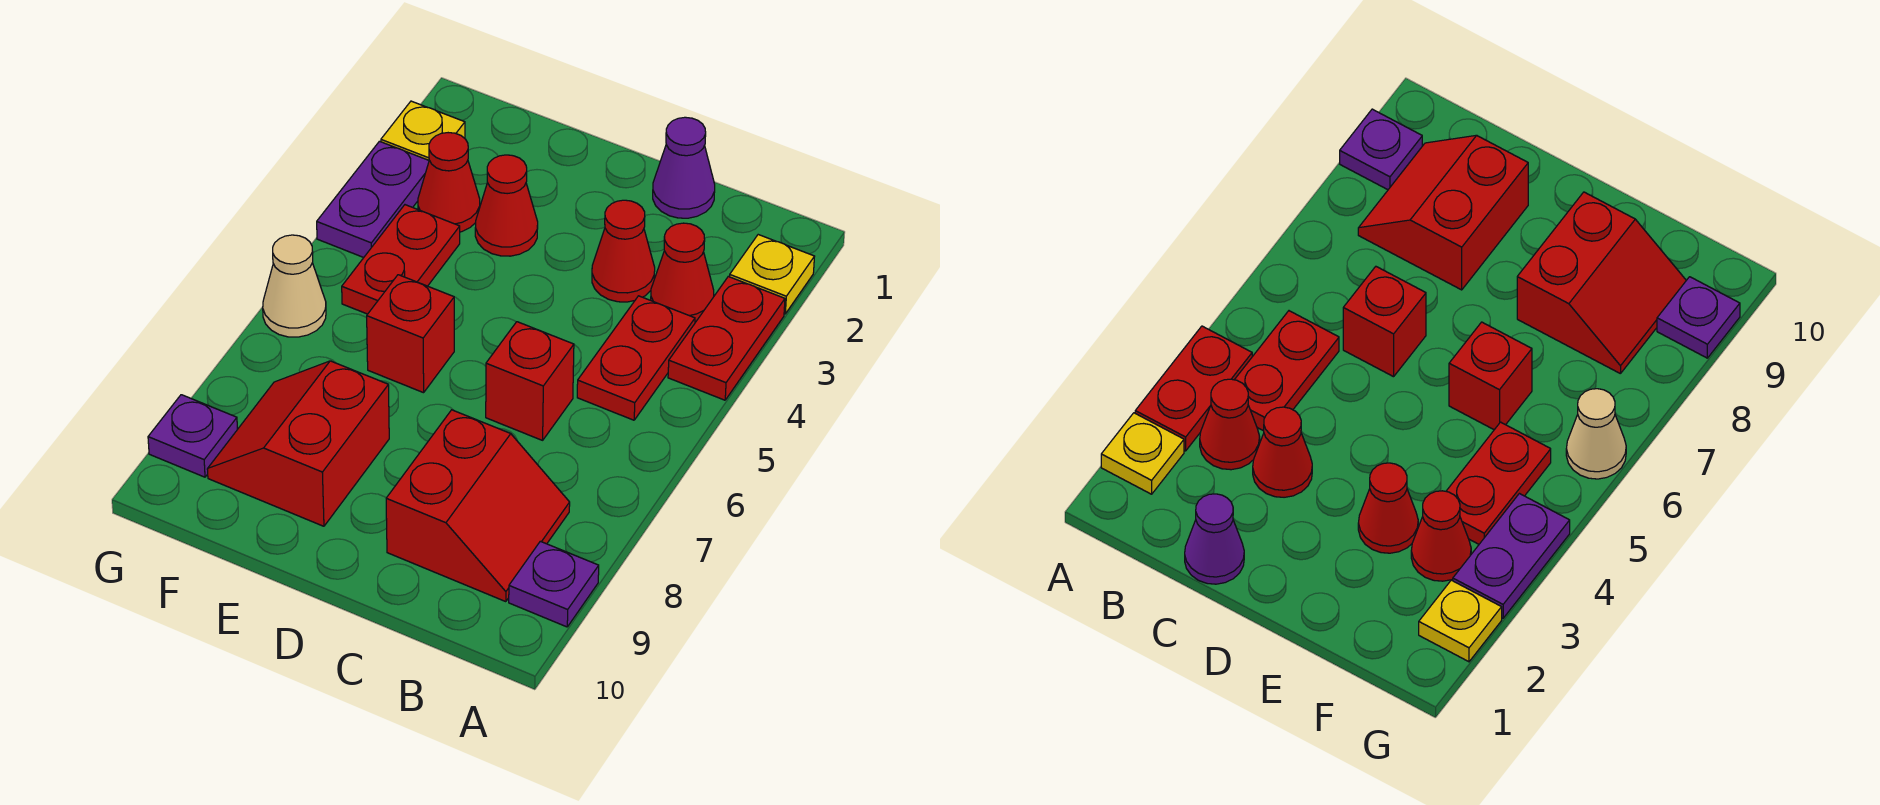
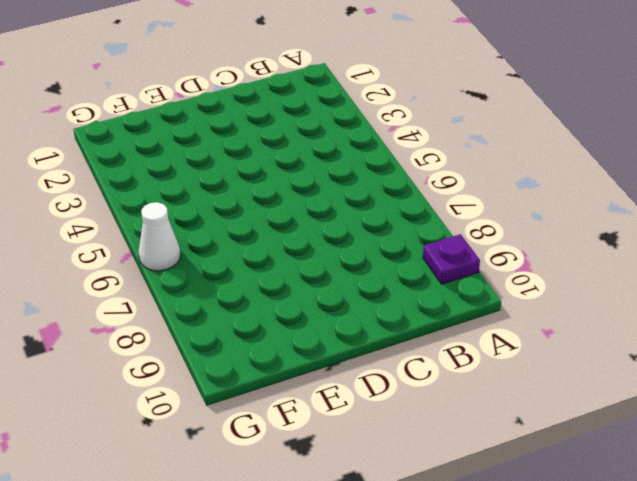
white cone G6 level 1 -> tan cone G6 level 1
none -> yellow plate A2 level 1
none -> red plate A3:A4 level 1
none -> red cone B3 level 1

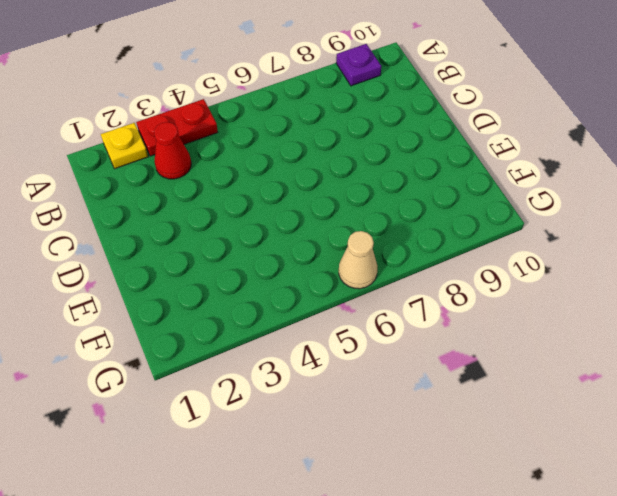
none -> red plate B4:B5 level 1
none -> red slope B8:C9 level 1 top C
none -> purple cone C1 level 1

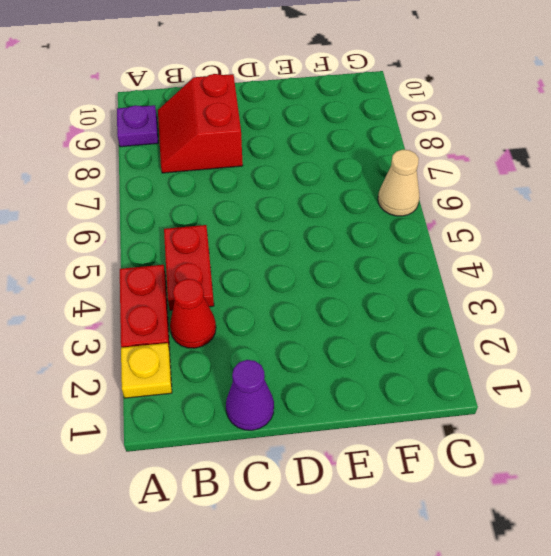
none -> red cone C3 level 1
none -> red brick C6 level 1
none -> red cone E3 level 1

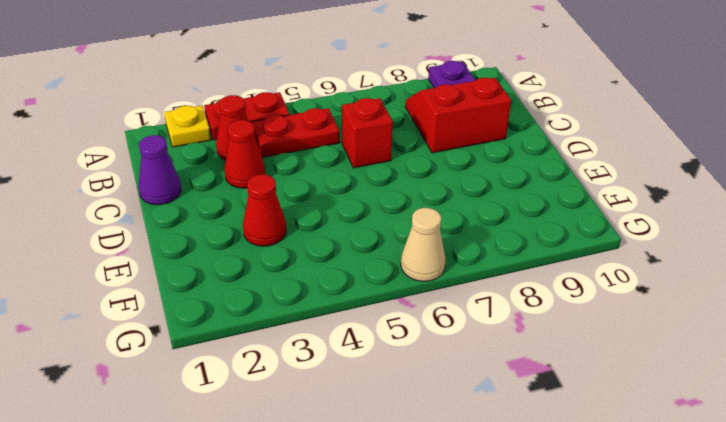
none -> red brick E6 level 1
none -> red slope E8:F9 level 1 top E
none -> red cone F3 level 1

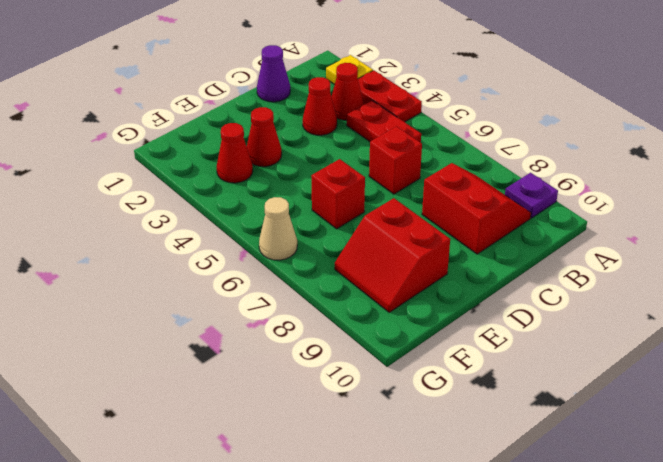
none -> red plate F4:F5 level 1
none -> yellow plate G2 level 1
none -> purple plate G3:G4 level 1

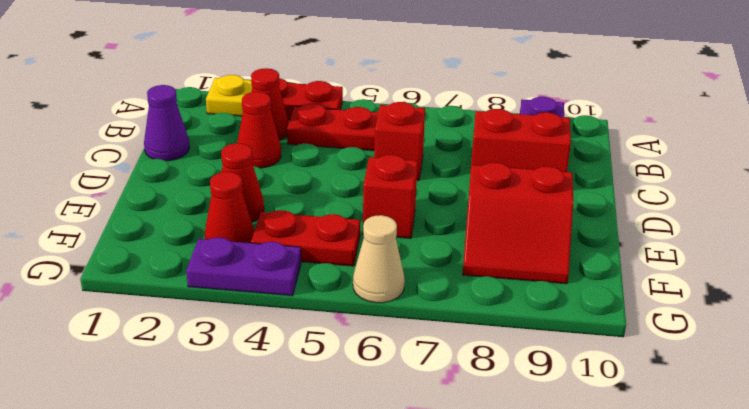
none -> yellow plate G2 level 1
none -> purple plate G9 level 1

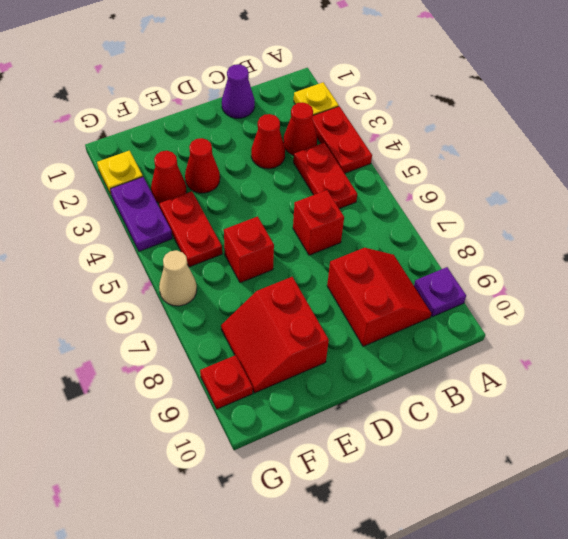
red plate G9 level 1 -> purple plate G9 level 1

